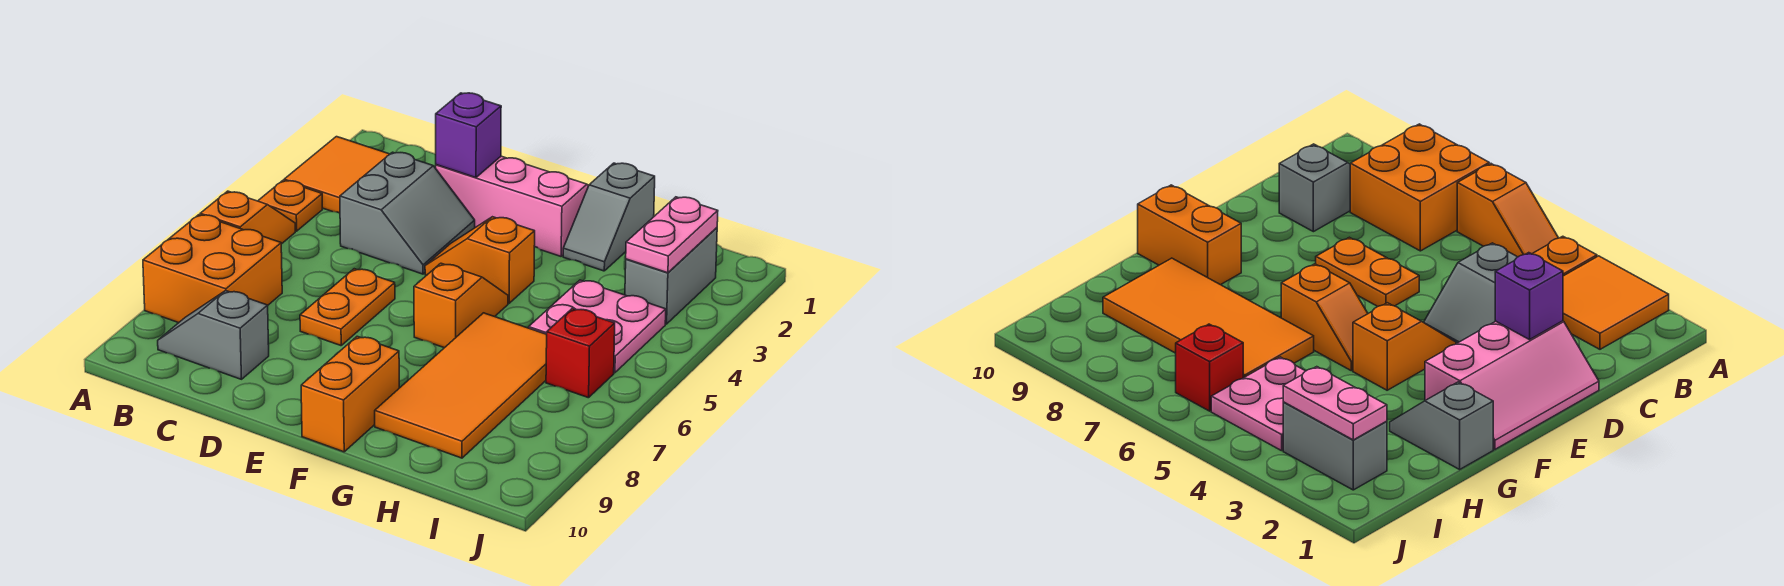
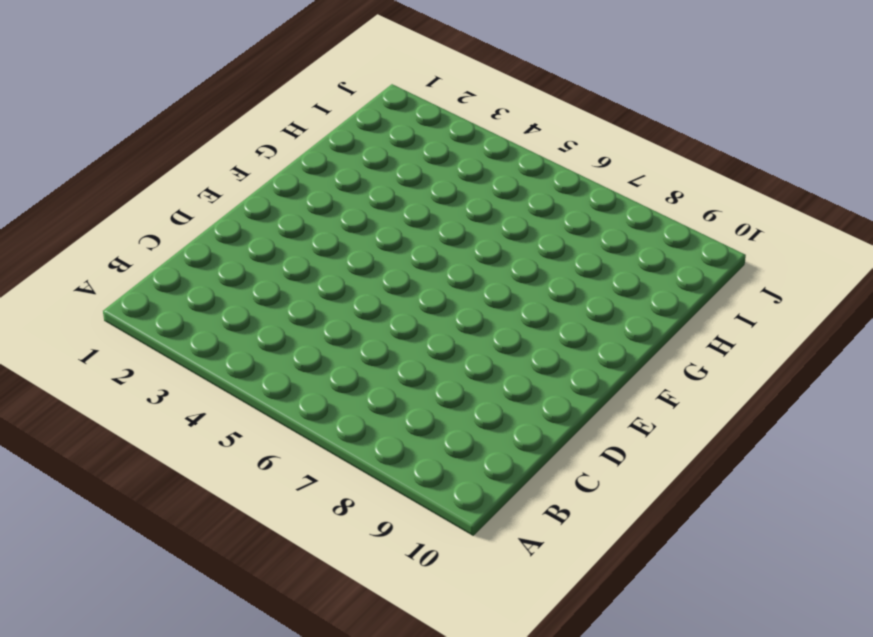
none -> orange tile A2:B3 level 1
none -> orange plate A4 level 1
none -> orange slope A5:A6 level 1 top 6

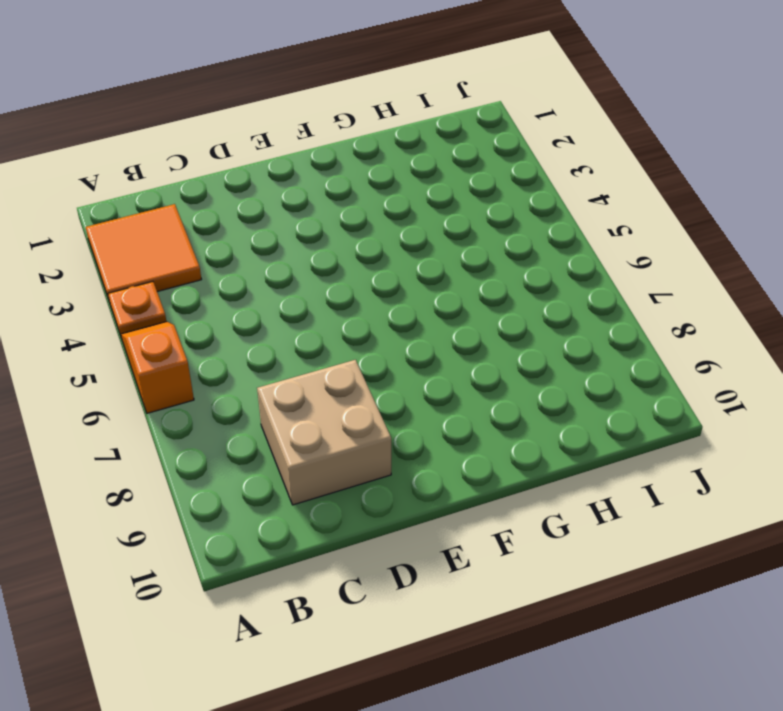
tan brick C8:D9 level 1 -> grey slope B9:C9 level 1 top C
none -> orange brick A7:B8 level 1
none -> grey slope C3:D4 level 1 top C
none -> pink slope D1:F2 level 1 top 2

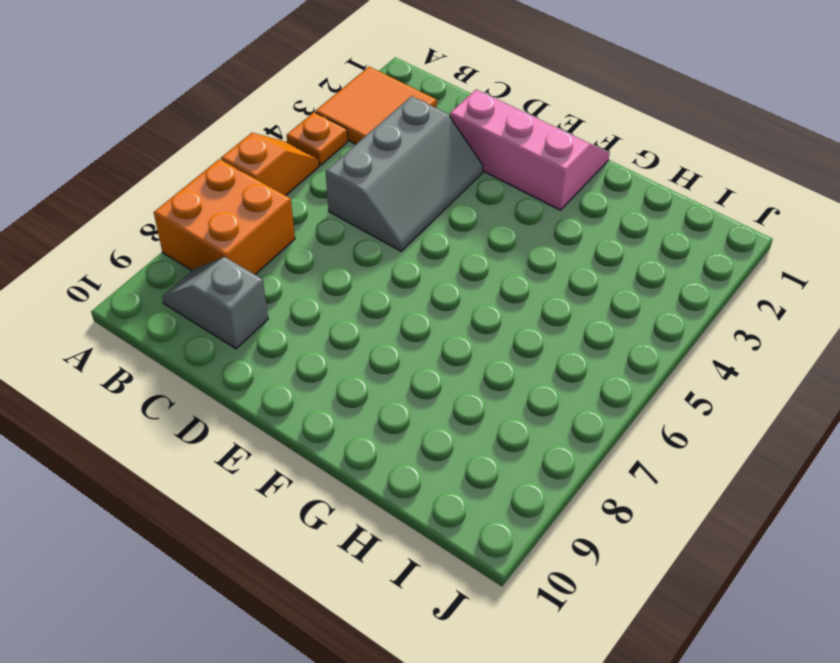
grey slope C3:D5 level 1 top C -> grey slope C3:D4 level 1 top C
none -> orange plate D6:D7 level 1
none -> orange slope E4:F4 level 1 top F
none -> orange slope F5:F6 level 1 top 6

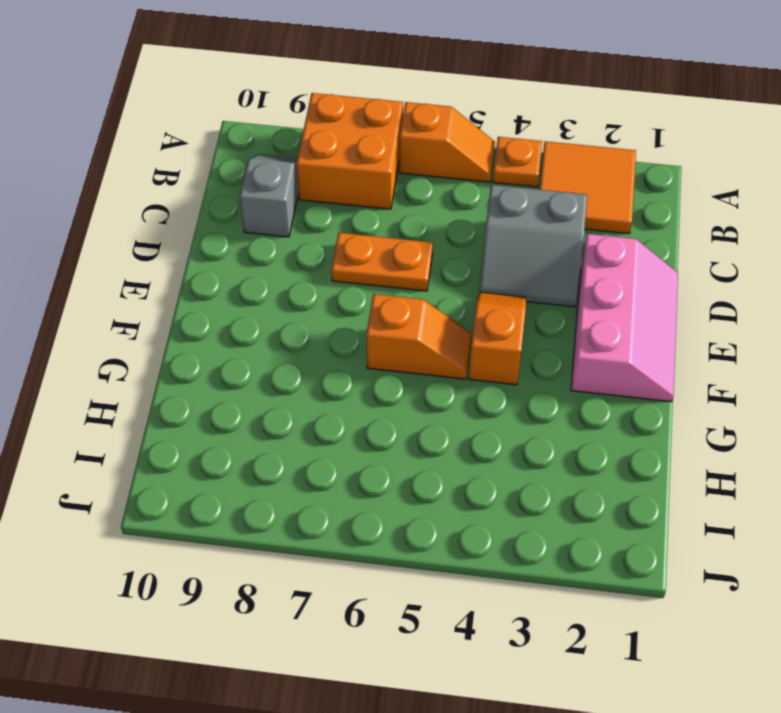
none -> orange brick F9:F10 level 1
none -> grey slope G1:G2 level 1 top 1
none -> orange tile G6:H9 level 1

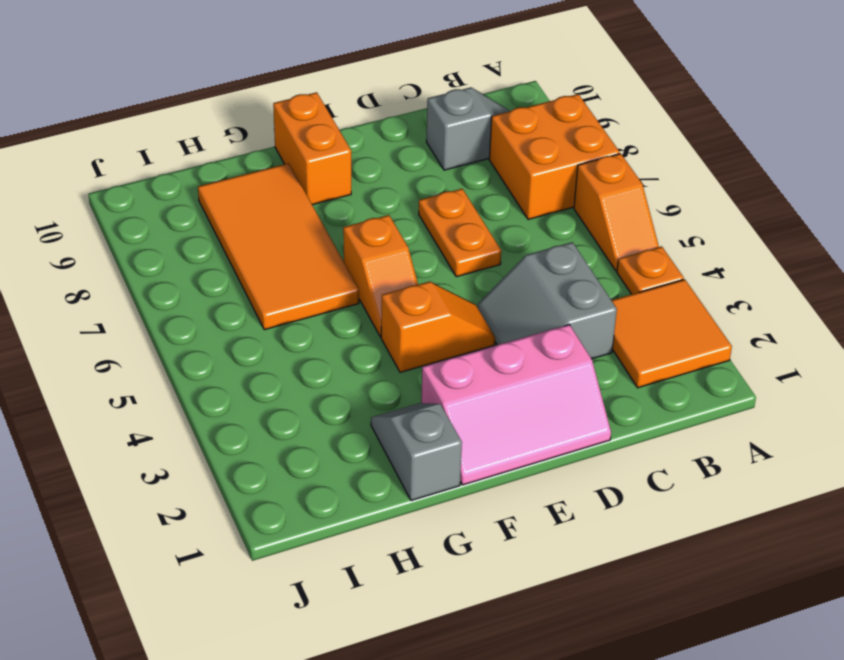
none -> pink plate H4:I5 level 1
none -> grey brick I2:I3 level 1
none -> red brick I6 level 1

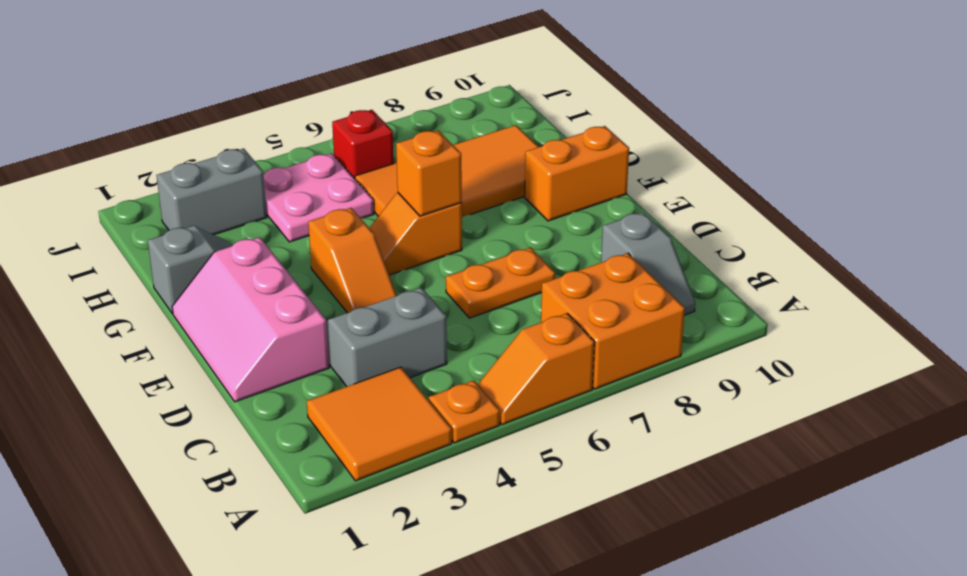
orange brick F6 level 2 -> none
none -> purple brick D2 level 2
none -> pink plate I2:I3 level 2

